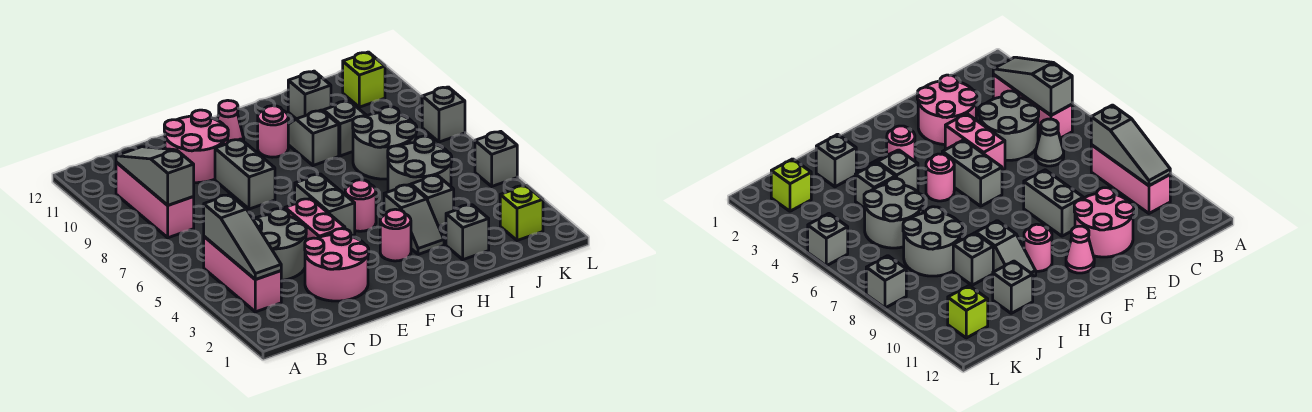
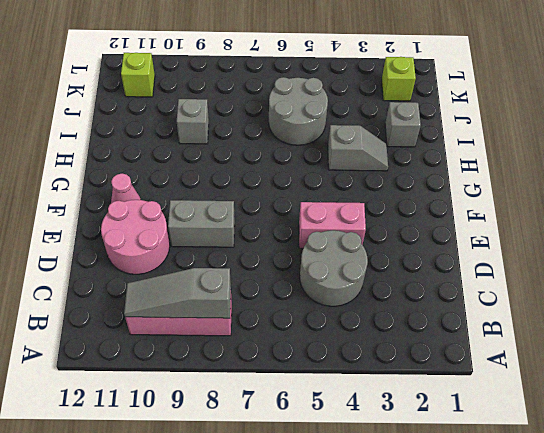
none -> pink brick B3:B5 level 1
none -> grey cone C6 level 1
none -> pink round brick D2:E3 level 1

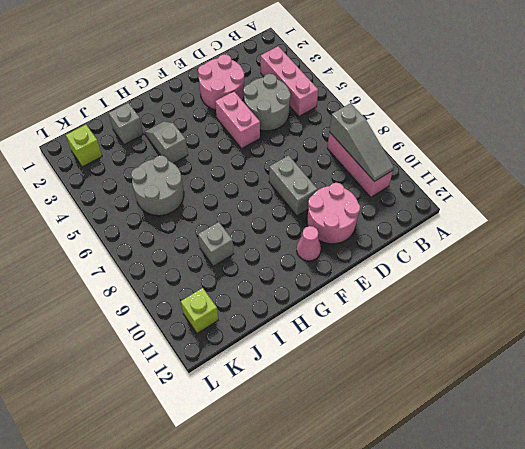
none -> grey cone C6 level 1
none -> grey brick F5:F6 level 1
none -> pink round brick G3 level 1

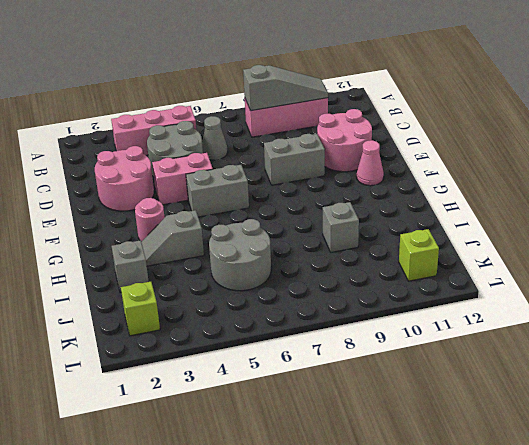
none -> pink round brick G5 level 1
none -> pink round brick G10 level 1
none -> grey slope H9:H10 level 1 top 9

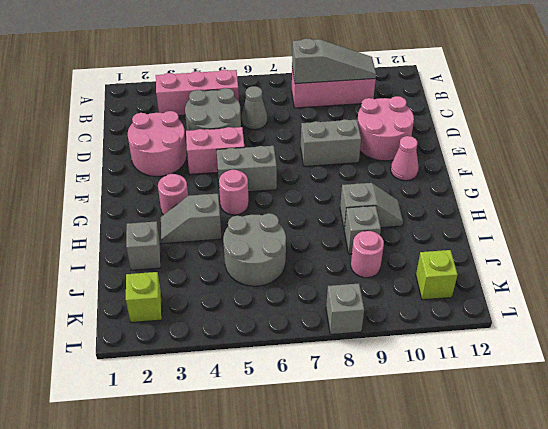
pink round brick J9 level 1 -> pink round brick G10 level 1
none -> grey brick I4 level 1
none -> grey round brick I7:J8 level 1
none -> grey brick I11 level 1

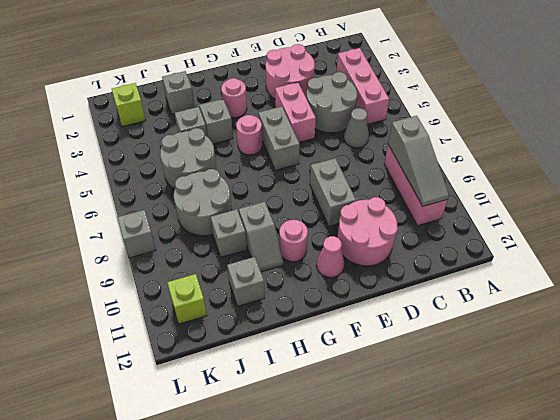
none -> grey brick L5 level 1
none -> grey slope B3:B5 level 2 top 5

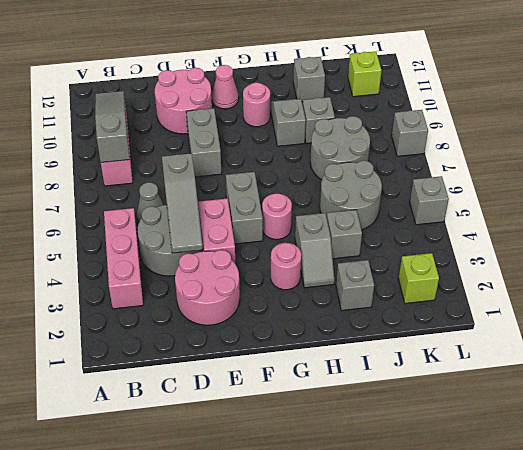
grey slope D4:D6 level 2 top 6 -> grey slope B3:B5 level 2 top 5

